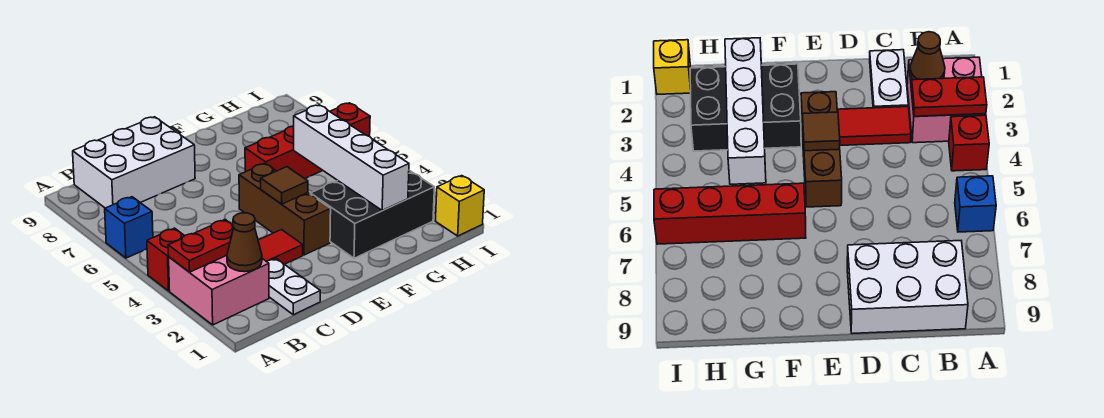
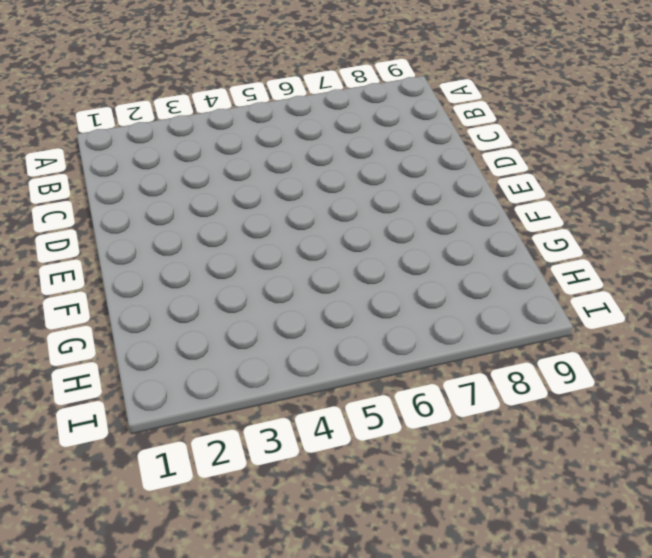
none -> pink brick A2:B3 level 1
none -> red brick A4 level 1
none -> blue brick A6 level 1

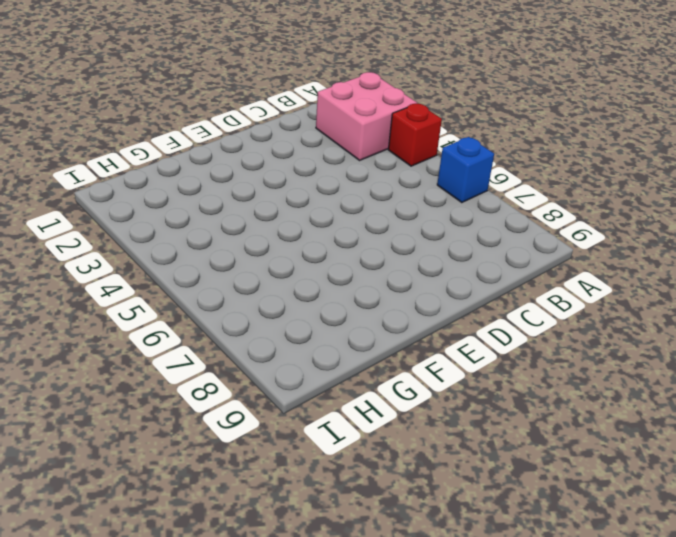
none -> white brick B8:D9 level 1
none -> white plate C1:C2 level 1
none -> red tile C3:D3 level 1

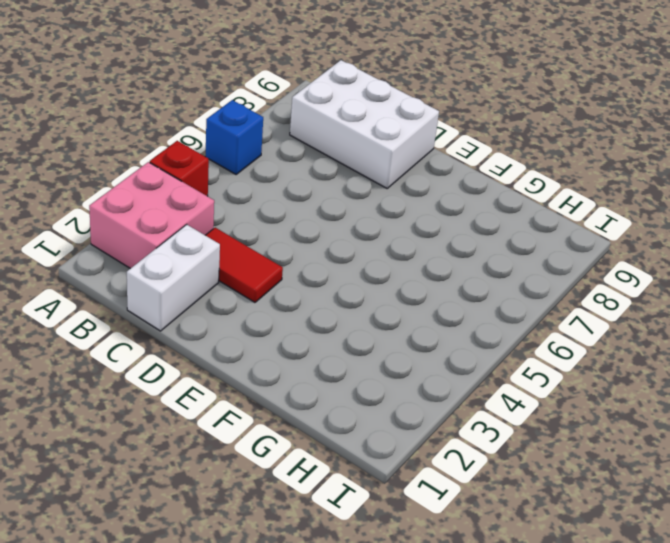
white brick C1:C2 level 1 -> white plate C1:C2 level 1
none -> brown brick E3:E5 level 1
none -> black brick F2:H3 level 1
none -> red brick F6:I6 level 1

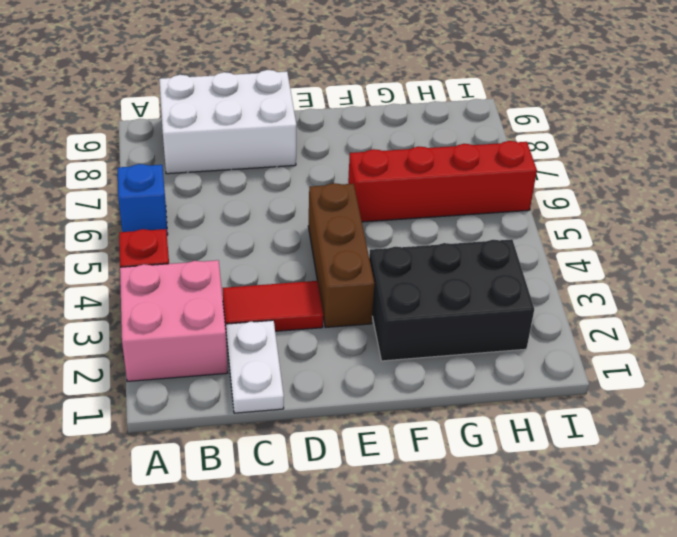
none -> yellow brick I1 level 1
none -> red plate A3:B3 level 2
none -> brown cone B2 level 2

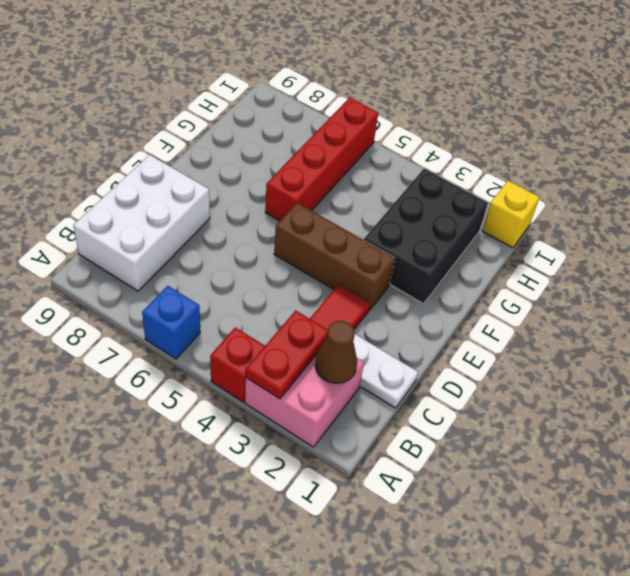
none -> brown tile E4 level 2
none -> white brick G2:G5 level 2

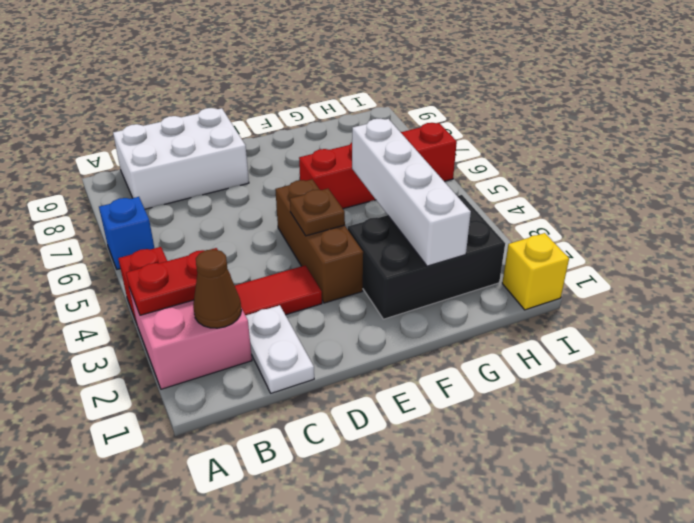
brown plate E4 level 2 -> brown tile E4 level 2

